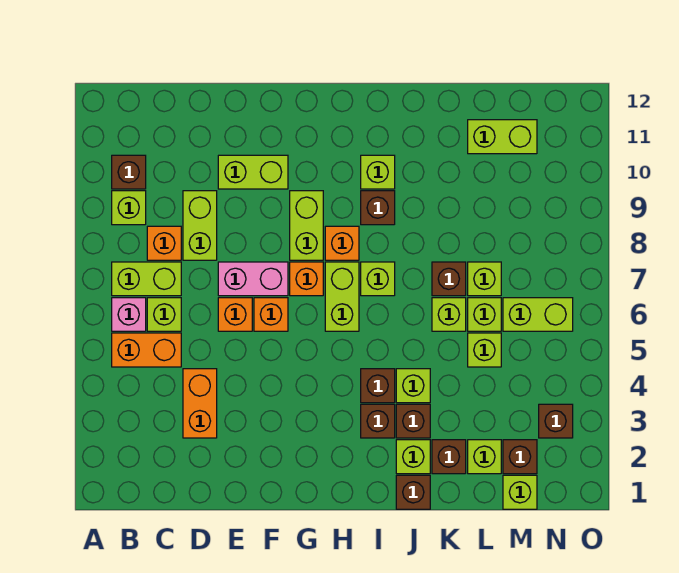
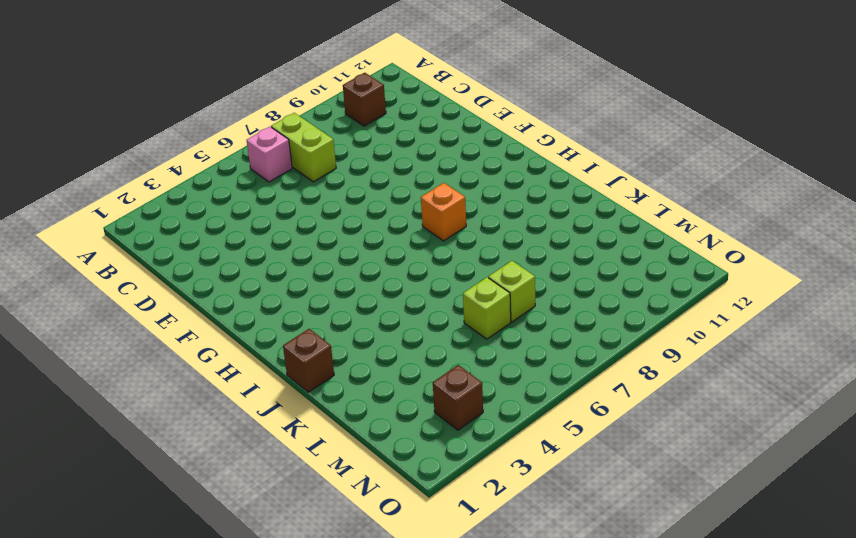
none -> orange brick B5:C5 level 1
none -> lime brick B9 level 1
none -> lime brick C6 level 1
none -> orange brick C8 level 1

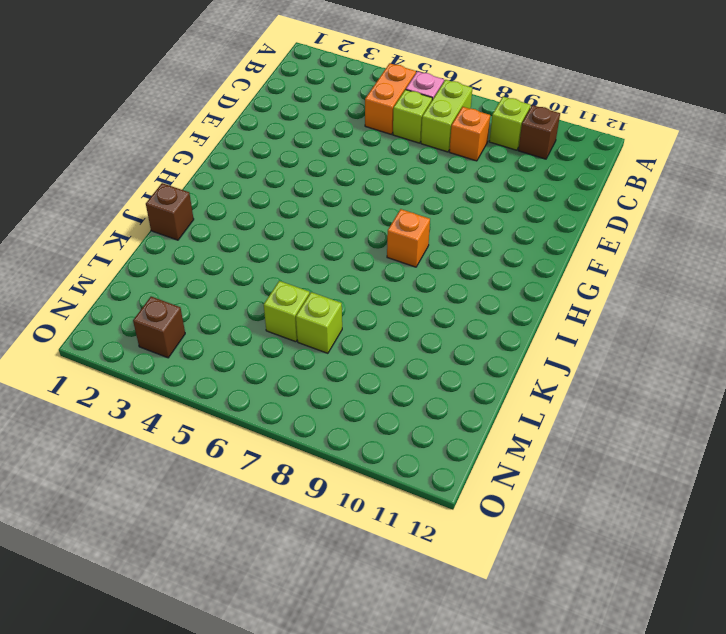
none -> orange brick D3:D4 level 1
none -> lime brick D8:D9 level 1
none -> orange brick E6 level 1
none -> pink brick E7:F7 level 1

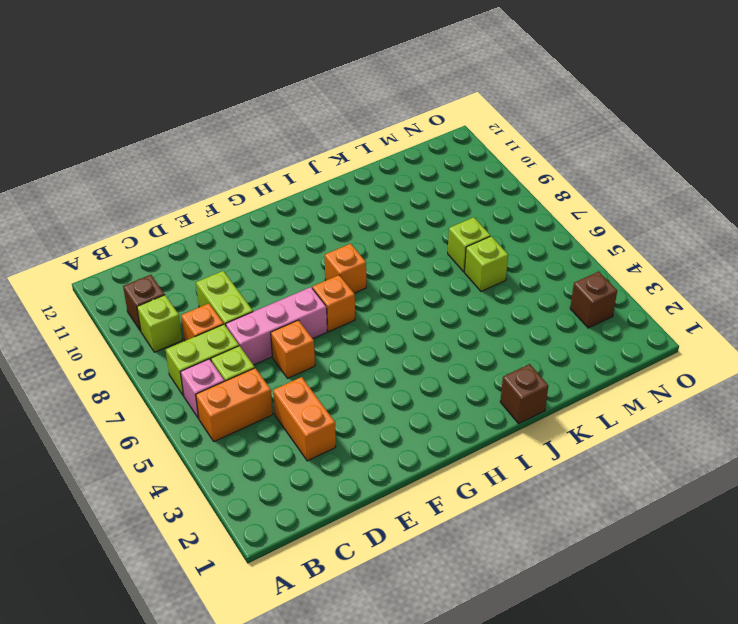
pink brick D7:F7 level 1 -> pink brick E7:F7 level 1
none -> lime brick E10:F10 level 1
none -> orange brick F6 level 1
none -> lime brick G8:G9 level 1
none -> lime brick H6:H7 level 1

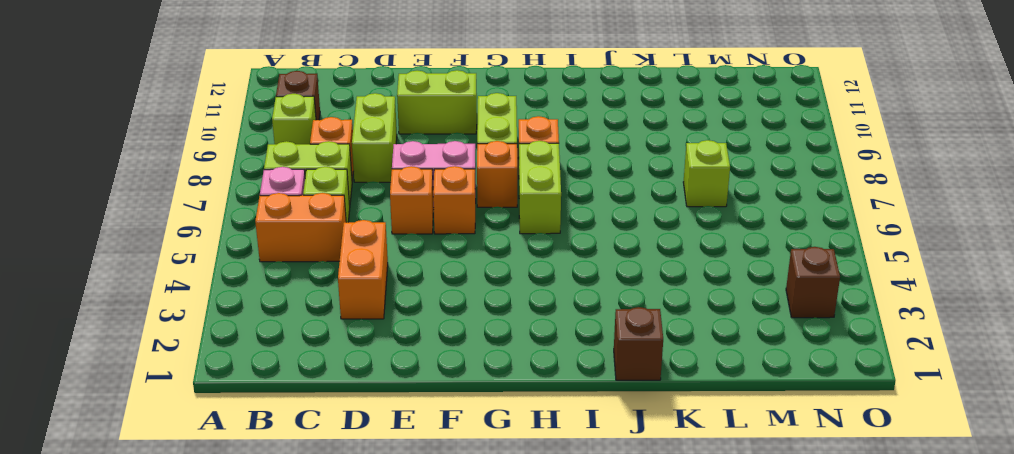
none -> brown brick I3 level 1
none -> brown brick I4 level 1
none -> lime brick I7 level 1
none -> brown brick I9 level 1

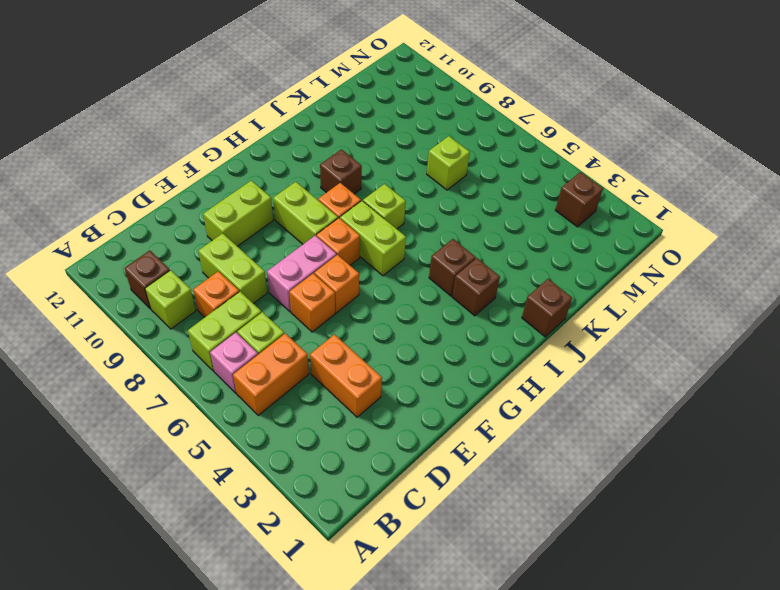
none -> lime brick I10 level 1
none -> lime brick J2 level 1
none -> brown brick J3 level 1
none -> lime brick J4 level 1

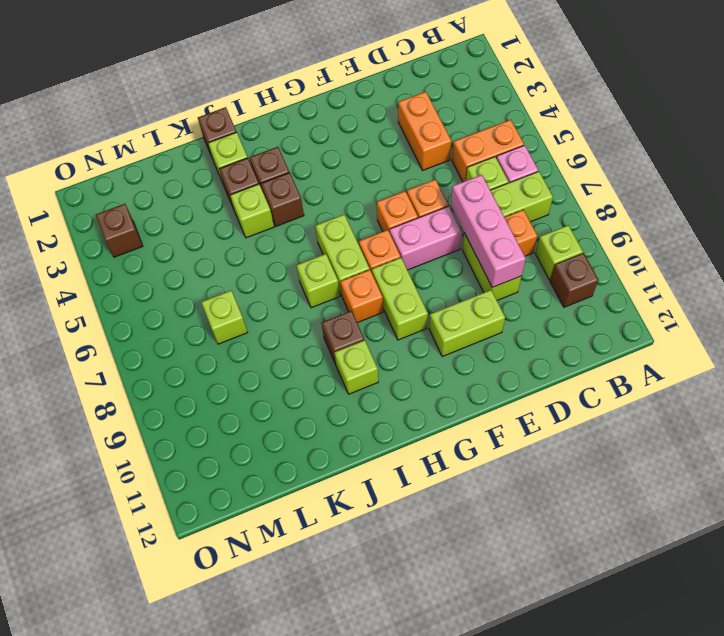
pink brick D7:D9 level 2 -> none
none -> brown brick K2 level 1
none -> lime brick K6 level 1
none -> brown brick K7 level 1
none -> lime brick L2 level 1

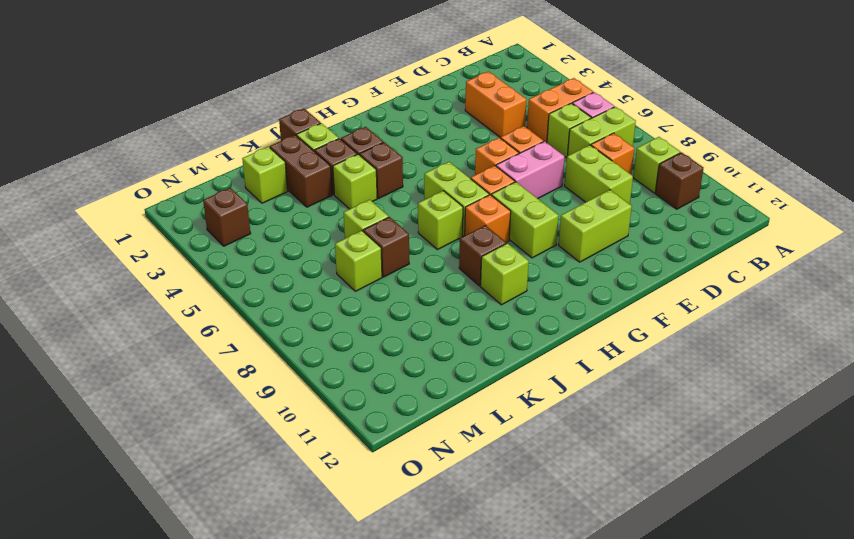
brown brick K2:K3 level 1 -> brown brick K2 level 1
none -> lime brick L5 level 1
none -> lime brick L6 level 1
none -> lime brick L11:M11 level 1
none -> lime brick M1 level 1

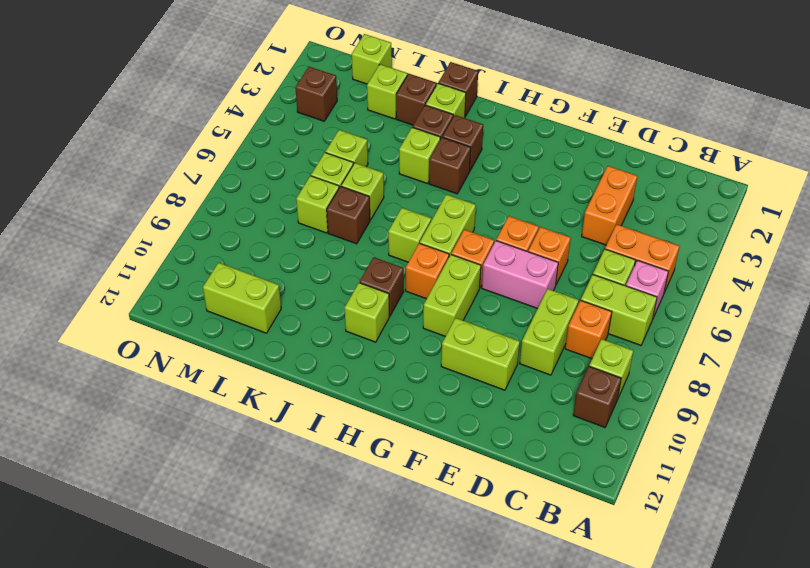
none -> brown brick M2 level 1
none -> lime brick M6:N6 level 1

